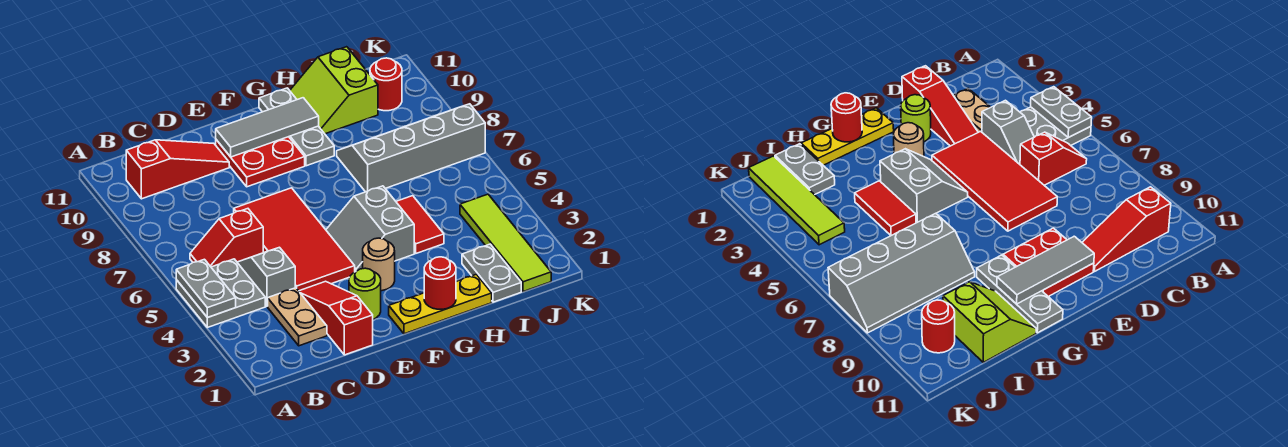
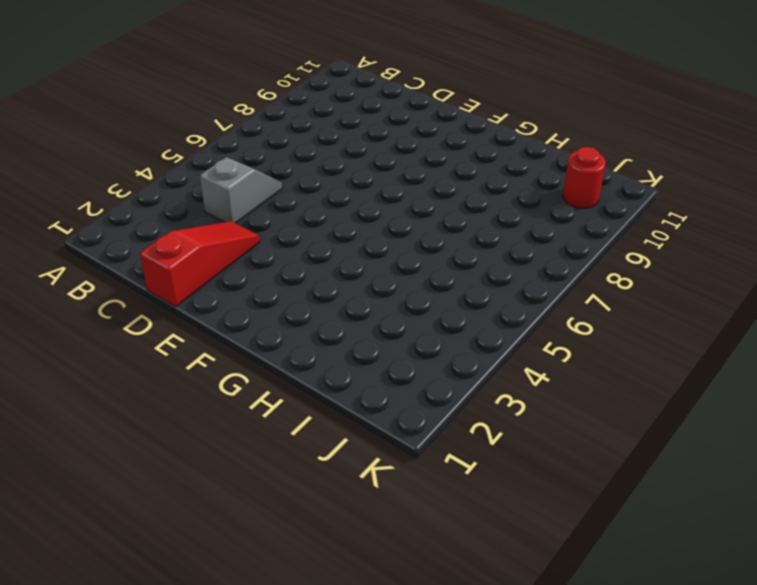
none -> grey plate A4:B5 level 1
none -> red slope B6:C6 level 1 top C
none -> red slope B10:D10 level 1 top B

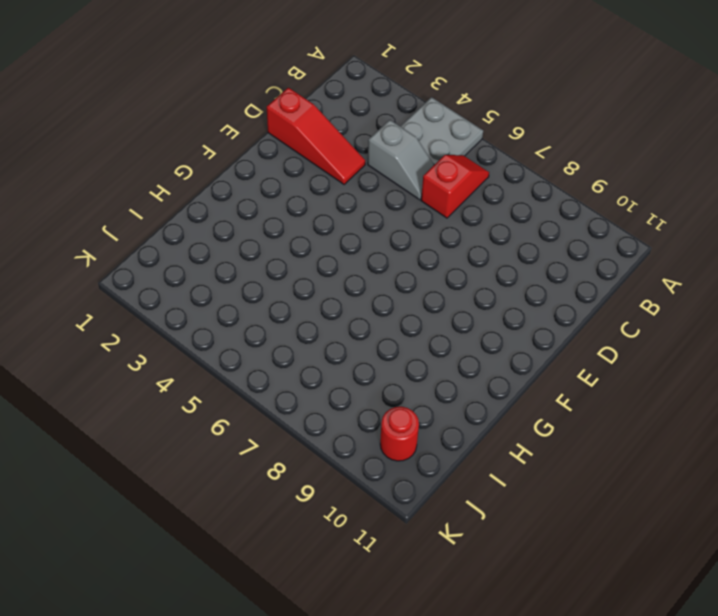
none -> red slope B10:D10 level 1 top B
none -> tan plate C2:C3 level 1
none -> red tile D4:E7 level 1

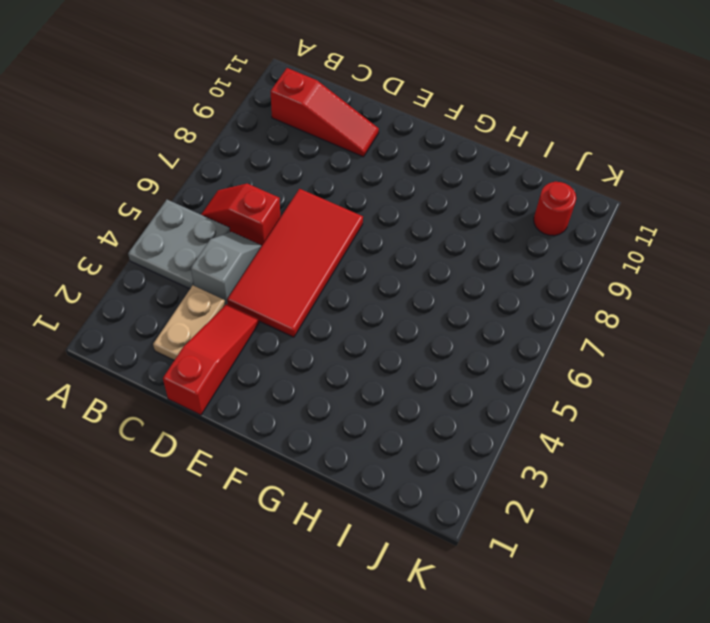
none -> lime round brick E2 level 1
none -> red plate E9:F10 level 1
none -> yellow plate F1:H1 level 1

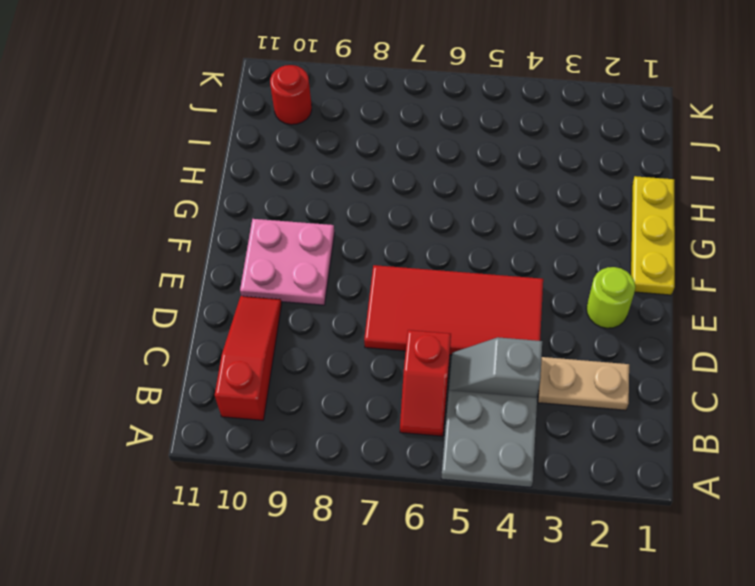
pink plate E9:F10 level 1 -> red plate E9:F10 level 1
none -> red slope D1:D3 level 1 top 1
none -> tan round brick F3 level 1
none -> grey slope F4:G5 level 1 top G

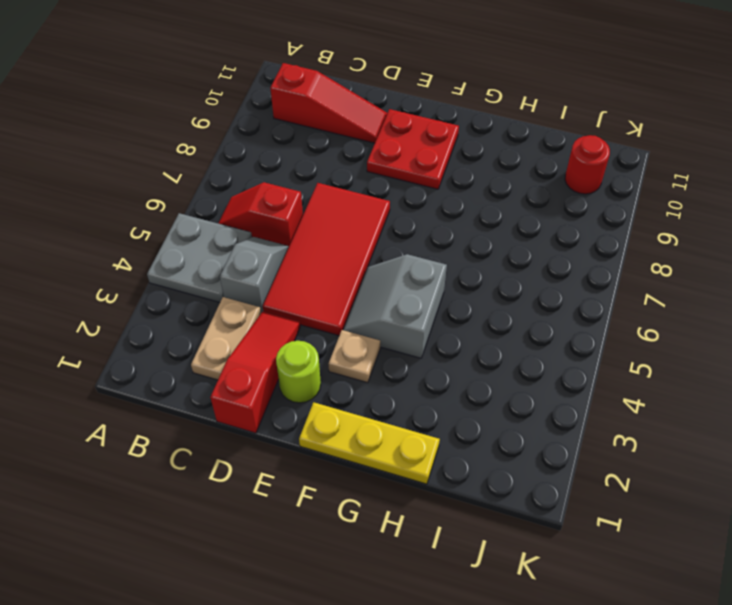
tan plate F3 level 1 -> tan round brick F3 level 1
none -> grey plate G9:G11 level 1
none -> red tile H4:H5 level 1
none -> grey slope H7:K8 level 1 top 7

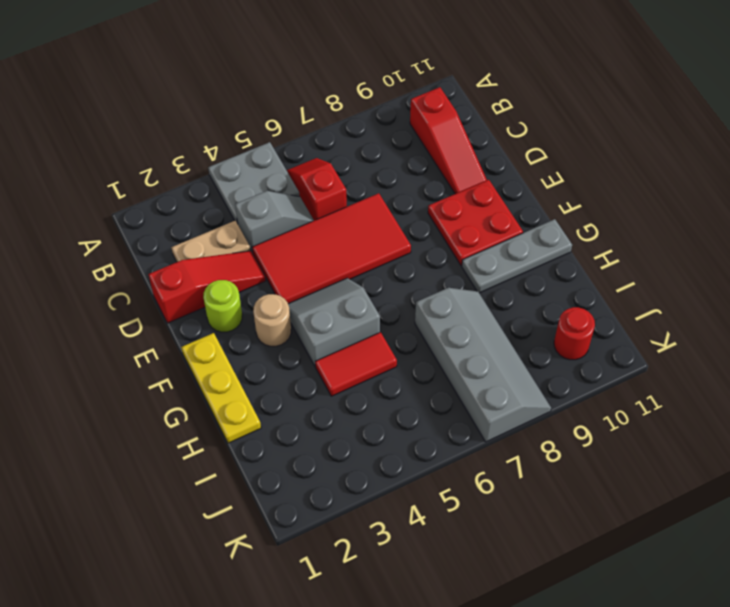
none -> lime slope H10:I11 level 1 top I
none -> grey plate I1:I2 level 1
none -> lime tile J1:J4 level 1

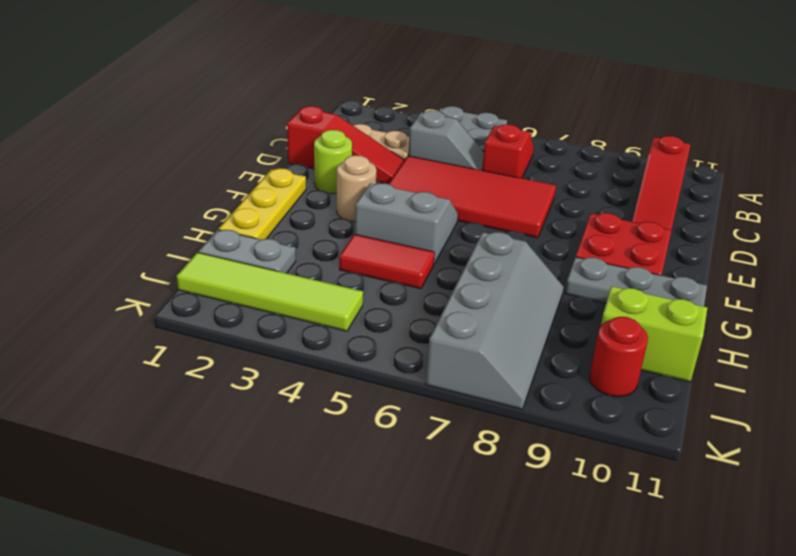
none -> grey plate A4:A5 level 2
none -> grey tile E10:G10 level 2
none -> red round brick G1 level 2

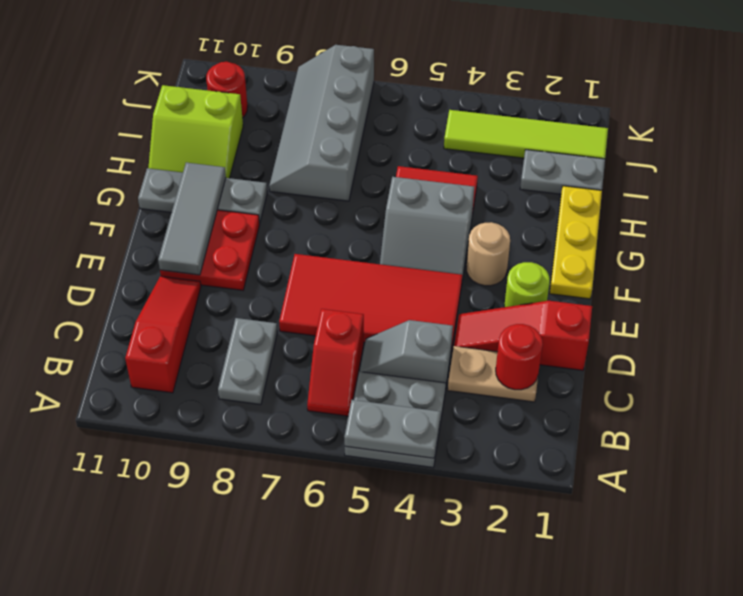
grey plate B8:C8 level 1 -> none
red round brick C2 level 2 -> red round brick G1 level 2

